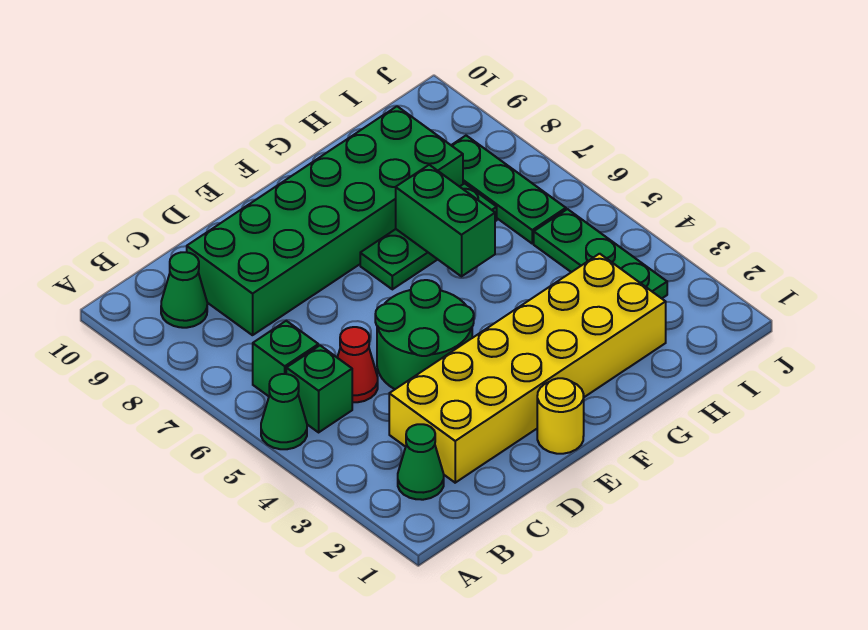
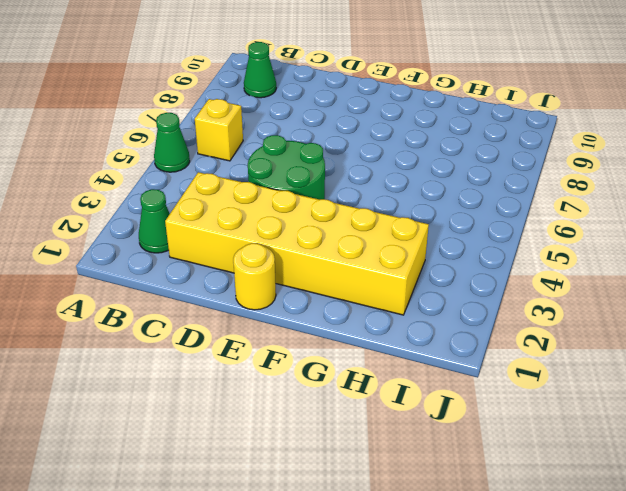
yellow brick B6 level 1 -> green brick B6 level 1
none -> green brick B5 level 1
none -> red cone C5 level 1
none -> green brick C8:H9 level 1

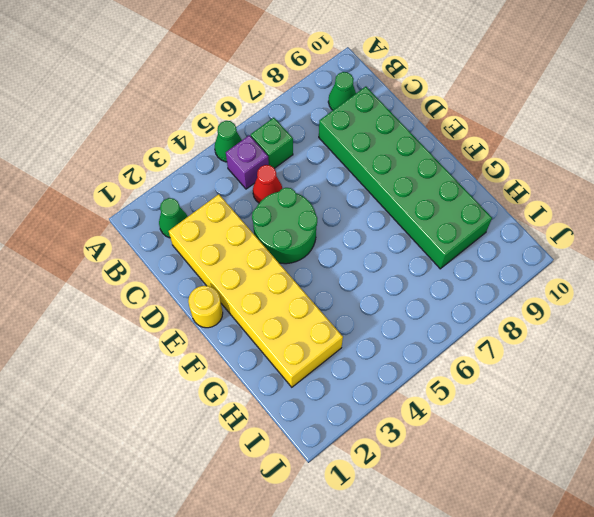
purple brick B5 level 1 -> green brick B5 level 1
none -> green plate F7:H7 level 1
none -> green plate I3:I5 level 1
none -> green plate I6:I8 level 1

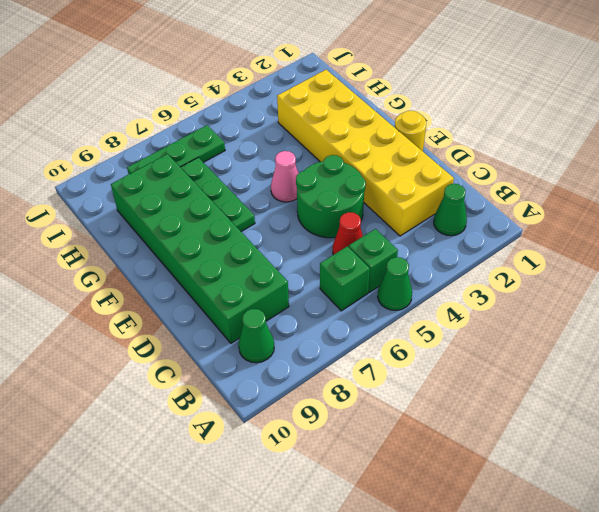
pink cone F5 level 1 -> none
none -> green plate I3:I5 level 1
none -> green brick G6:G7 level 2

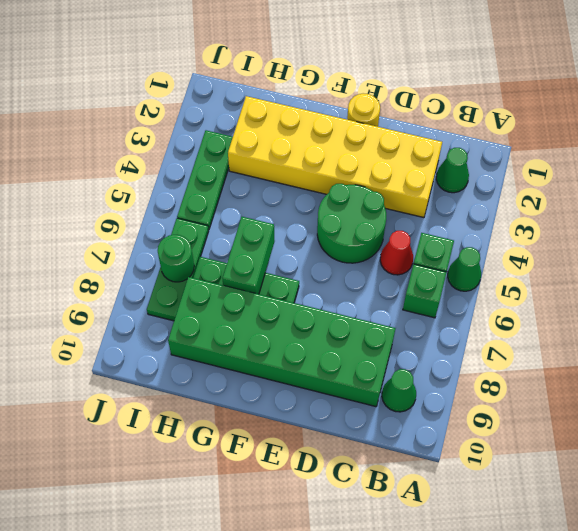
green round brick I7 level 2 -> none

